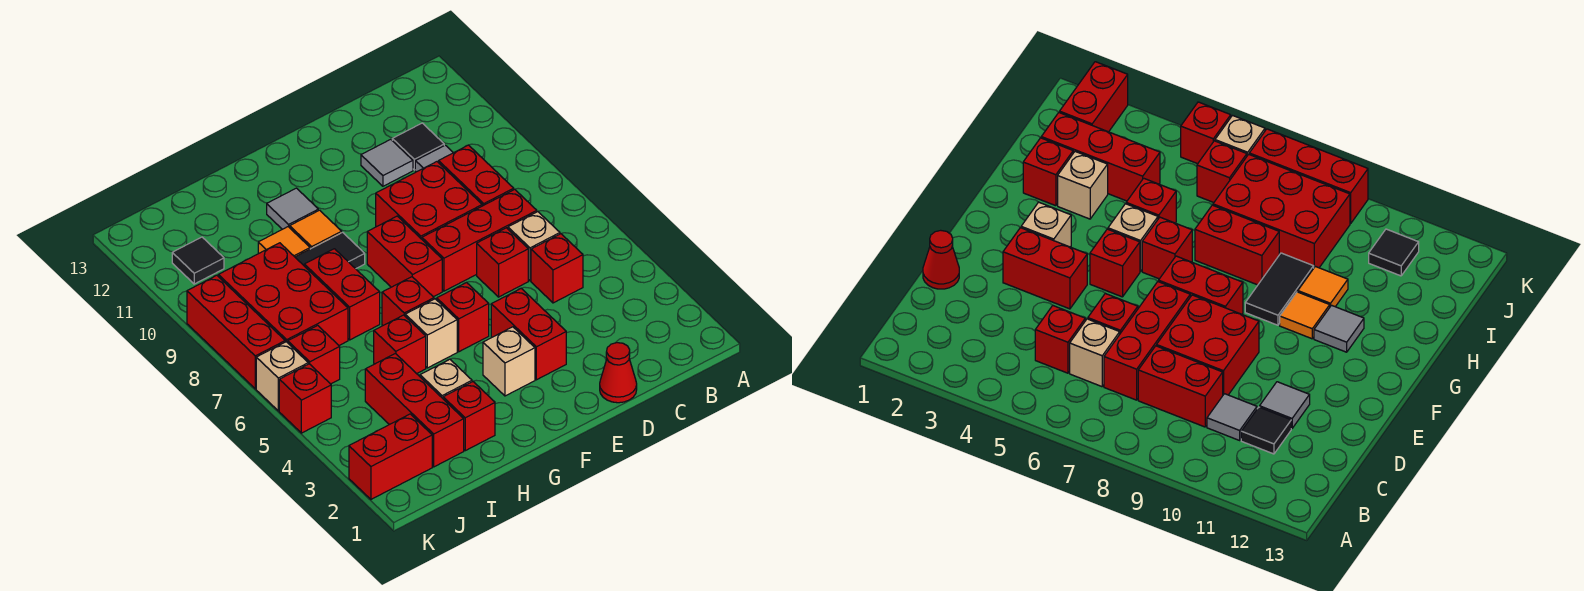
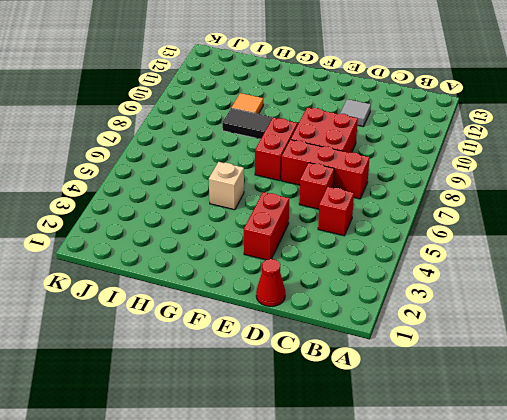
none -> tan brick C6 level 1
none -> red brick C8:C9 level 1
none -> grey tile C10 level 1
none -> black tile C11 level 1

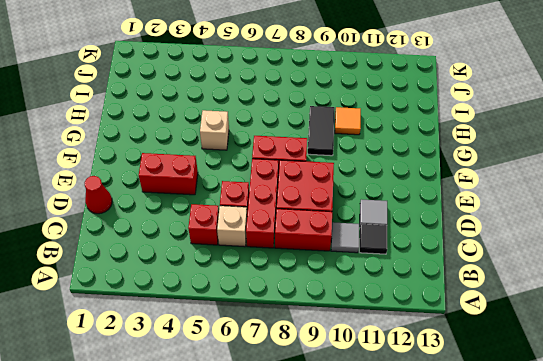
none -> tan brick F3 level 1
none -> red brick F5 level 1
none -> red brick G6 level 1
none -> orange tile G10 level 1

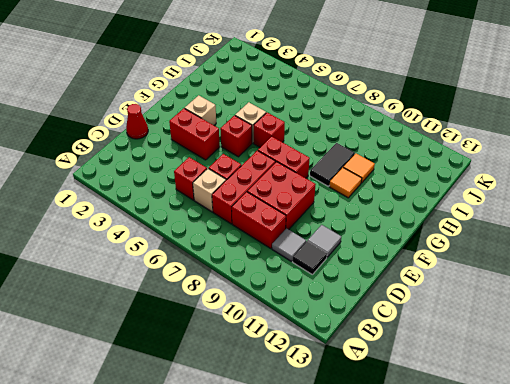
none -> grey tile G11 level 1
none -> red brick H2 level 1
none -> tan brick H3 level 1
none -> red brick H5 level 1

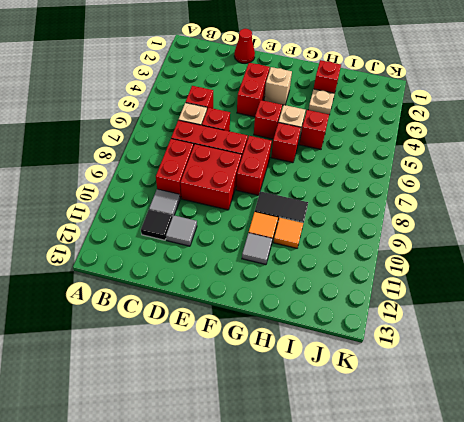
tan plate H3 level 1 -> tan brick H3 level 1
none -> red brick H7:H8 level 1
none -> red brick I2:I4 level 1
none -> red brick I7:J9 level 1
none -> red brick J2:K2 level 1

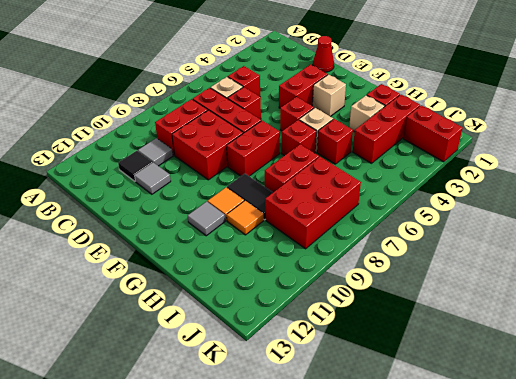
none -> red brick J6 level 1
none -> black tile J11 level 1
none -> red brick K5 level 1
none -> tan brick K6 level 1

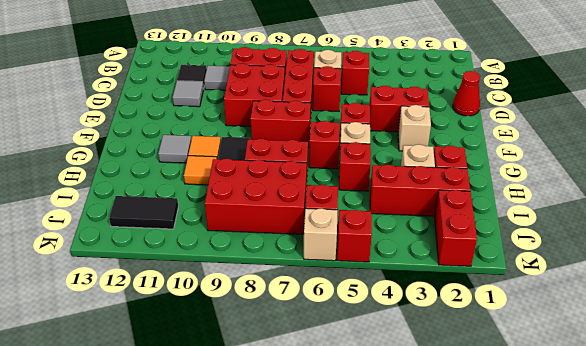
black tile J11:J12 level 1 -> black tile J11 level 1
none -> red brick K7:K9 level 1

